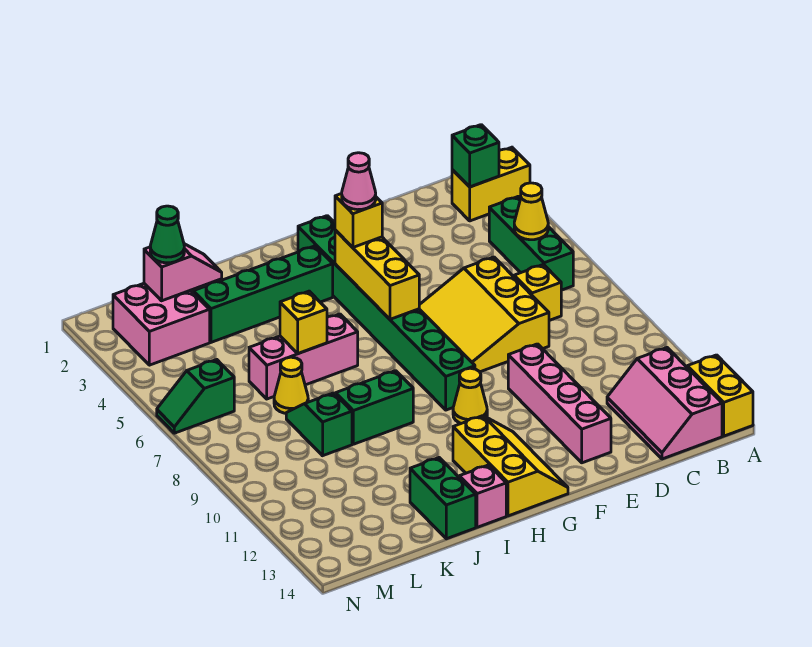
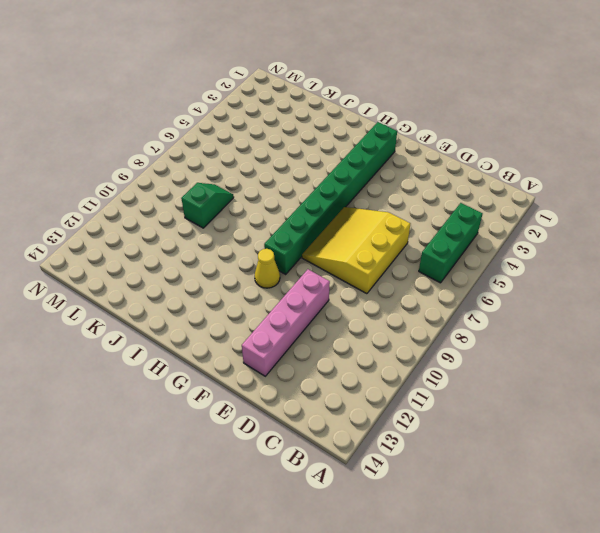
none -> yellow brick A2:B2 level 1
none -> yellow brick A13:A14 level 1
none -> pink slope B12:C14 level 1 top B

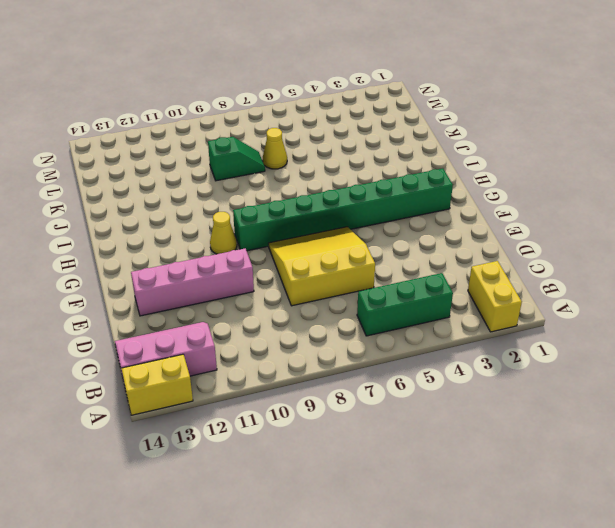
none -> yellow brick C7 level 1
none -> yellow slope G12:H14 level 1 top H
none -> green brick H3:K3 level 1

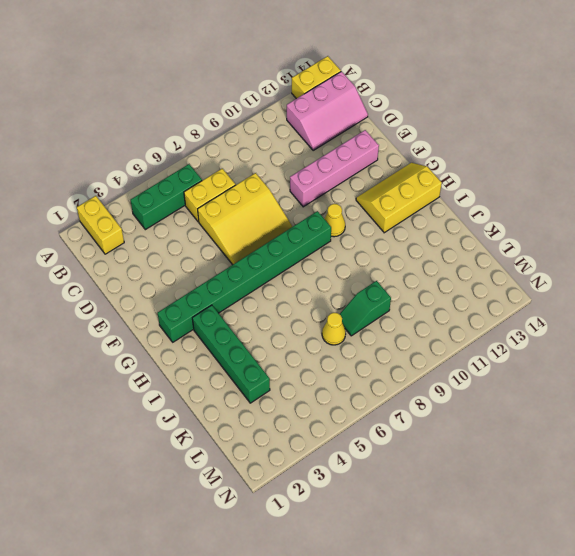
yellow brick C6:C7 level 1 -> yellow brick C7 level 1
none -> pink brick I6:K6 level 1
none -> green brick I9:J9 level 1
none -> pink brick I14 level 1

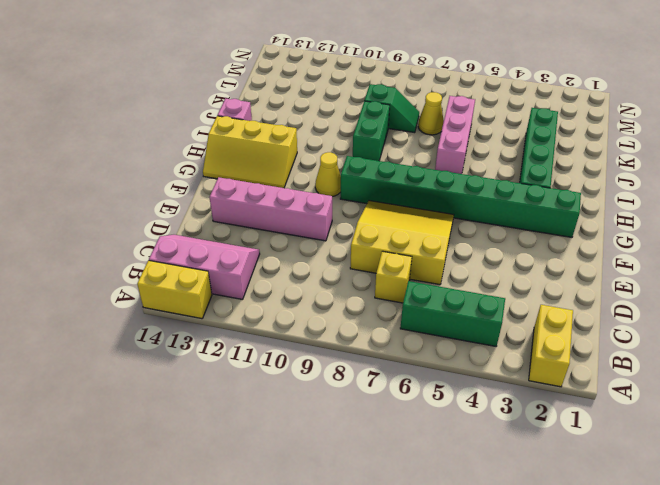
none -> green brick J13:J14 level 1
none -> pink brick L2:M3 level 1
none -> green slope M6:N6 level 1 top M

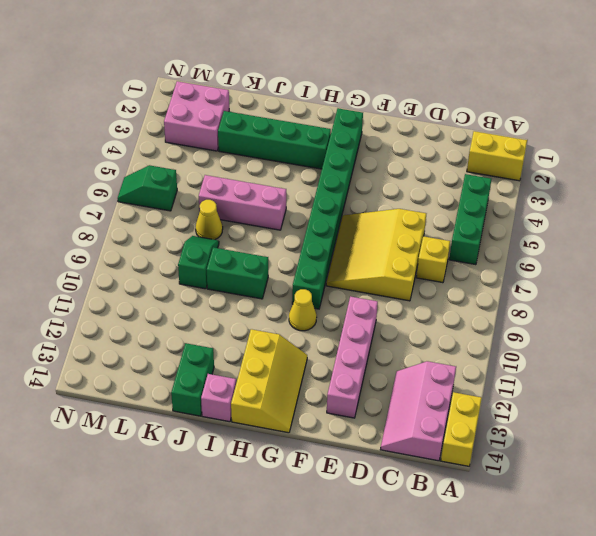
none -> green brick B2 level 2
none -> yellow cone B5 level 2
none -> yellow brick G4:G6 level 2

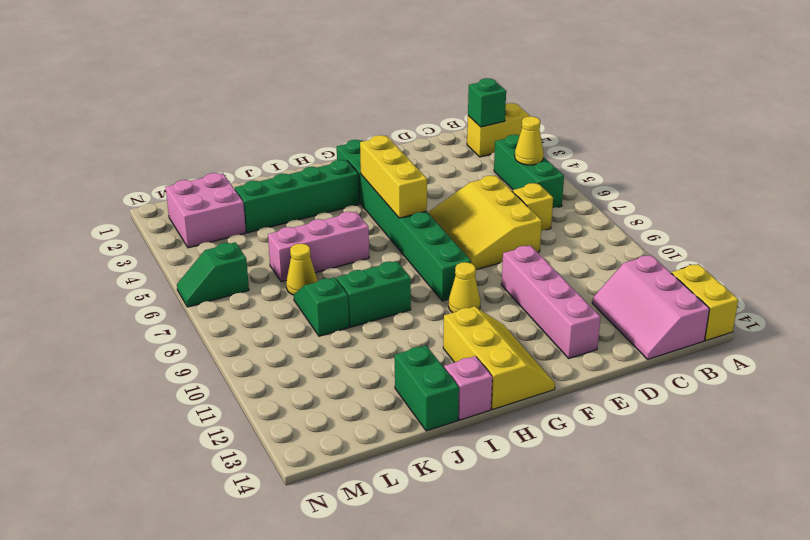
none -> yellow brick J6 level 2
none -> pink slope K2:L2 level 2 top L
none -> yellow brick G4 level 3

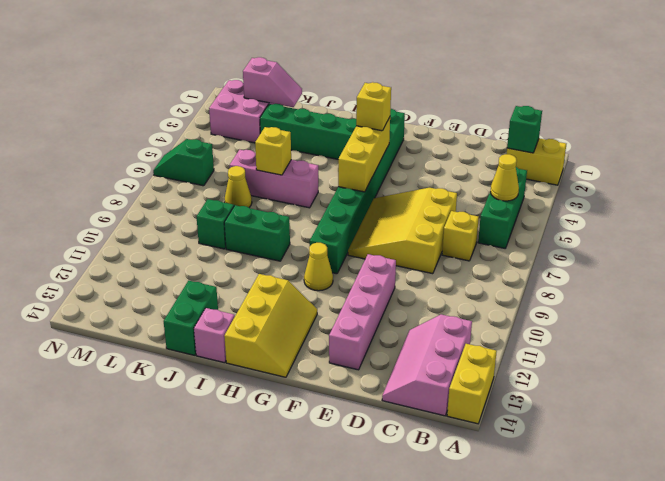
none -> green cone L2 level 3
none -> pink cone G4 level 4

